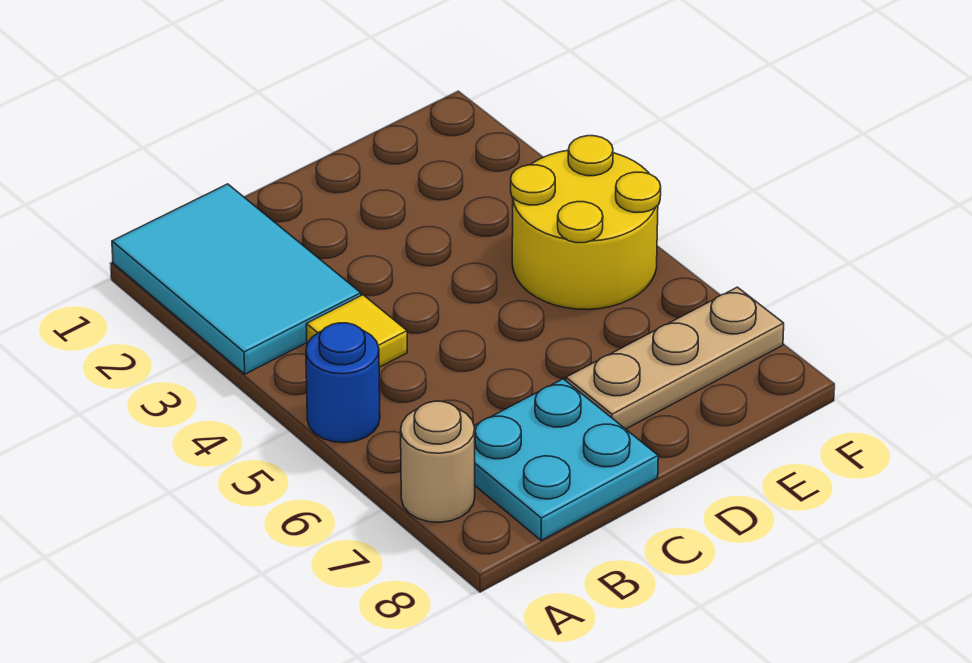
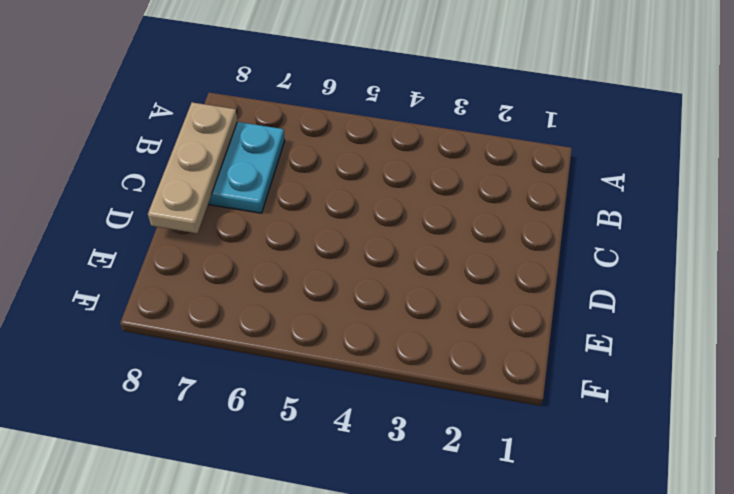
tan plate B8:D8 level 2 -> tan plate D7:F7 level 1
none -> cyan tile A1:B3 level 1
none -> blue round brick A5 level 1

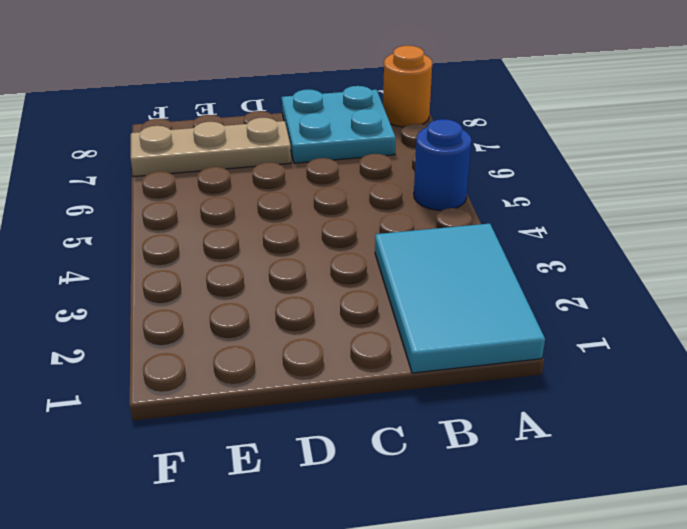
orange round brick A8 level 1 -> none
none -> tan round brick A7 level 1
none -> yellow tile B4 level 1

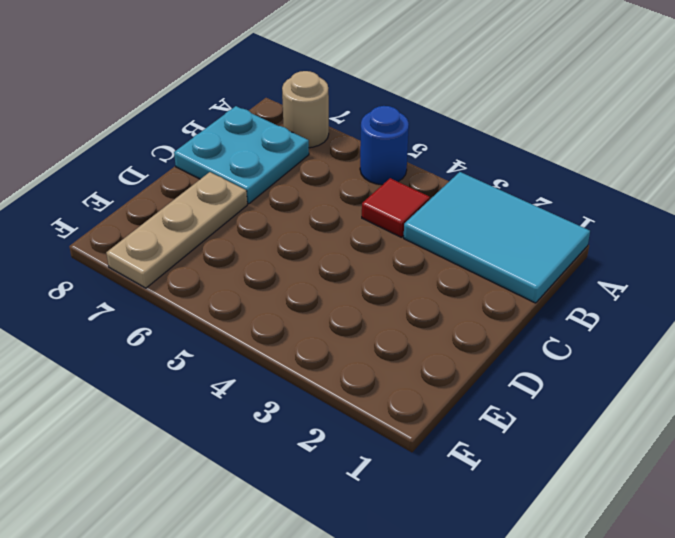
red tile B4 level 1 -> yellow tile B4 level 1
none -> yellow round brick E4:F5 level 1

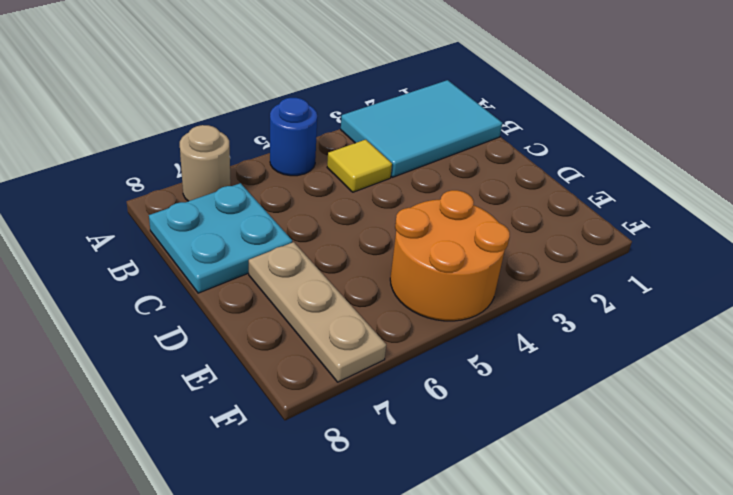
orange round brick E4:F5 level 1 -> yellow round brick E4:F5 level 1

